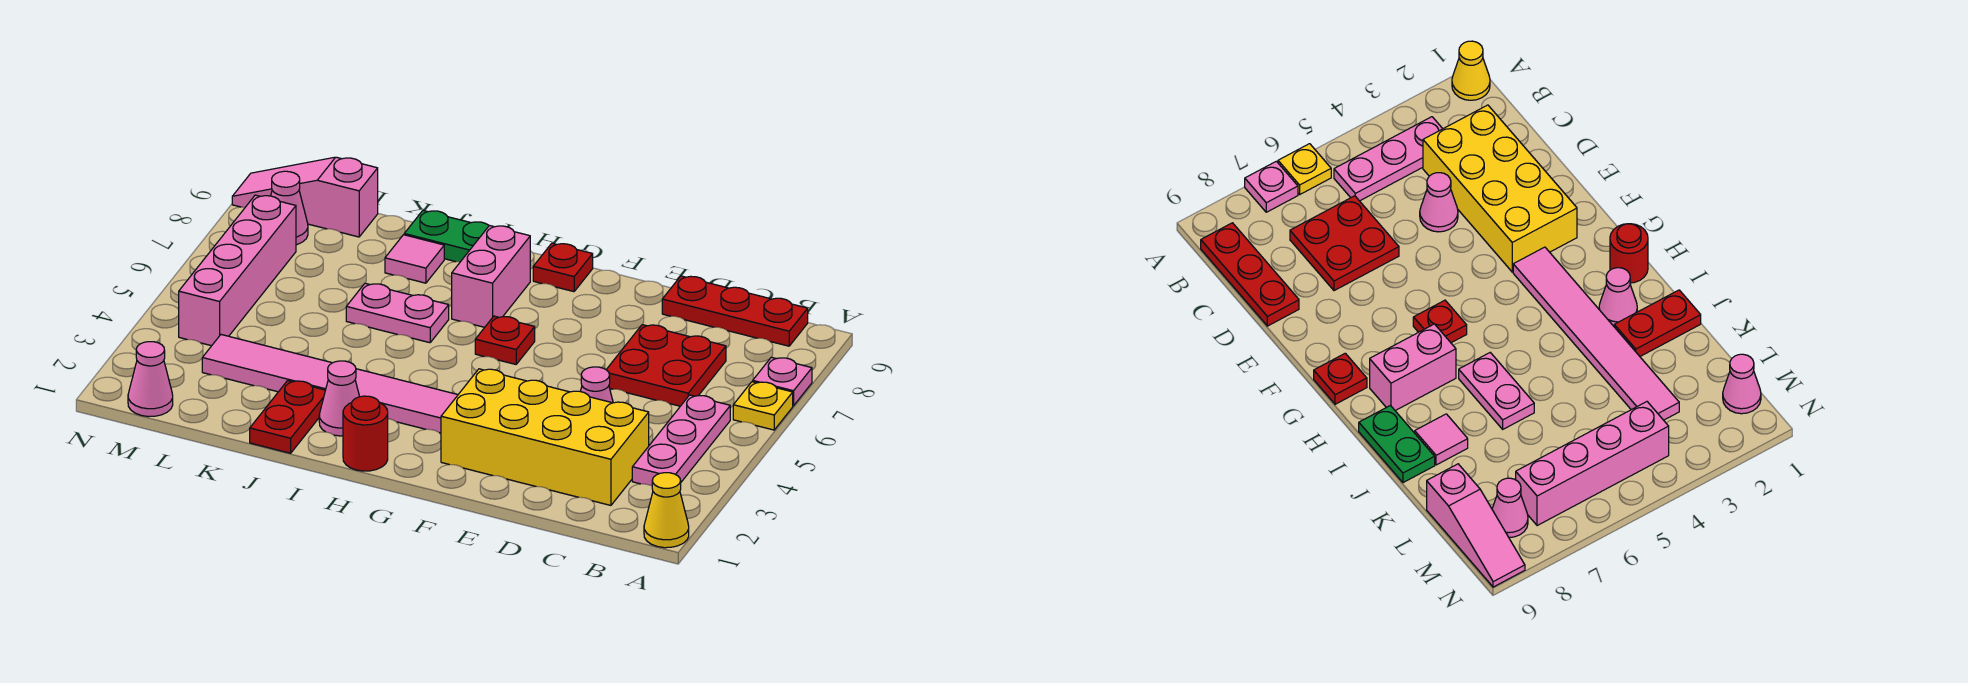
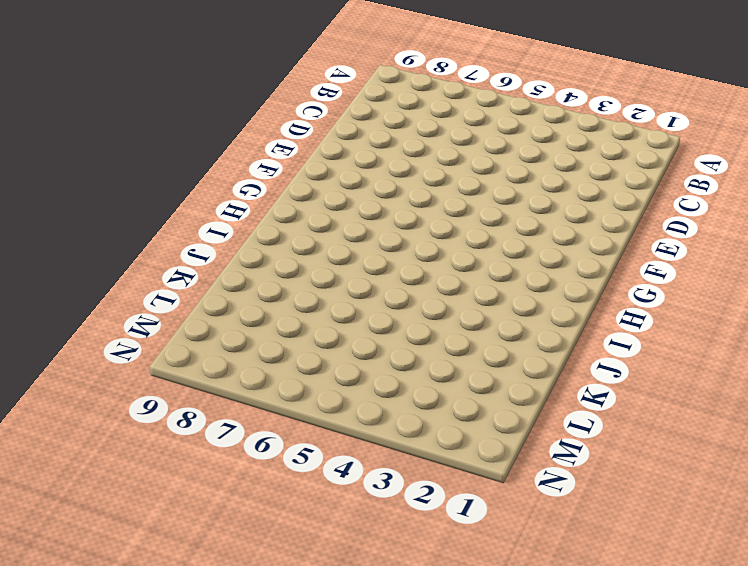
none -> yellow cone A1 level 1
none -> yellow plate A6 level 1
none -> pink plate A7 level 1

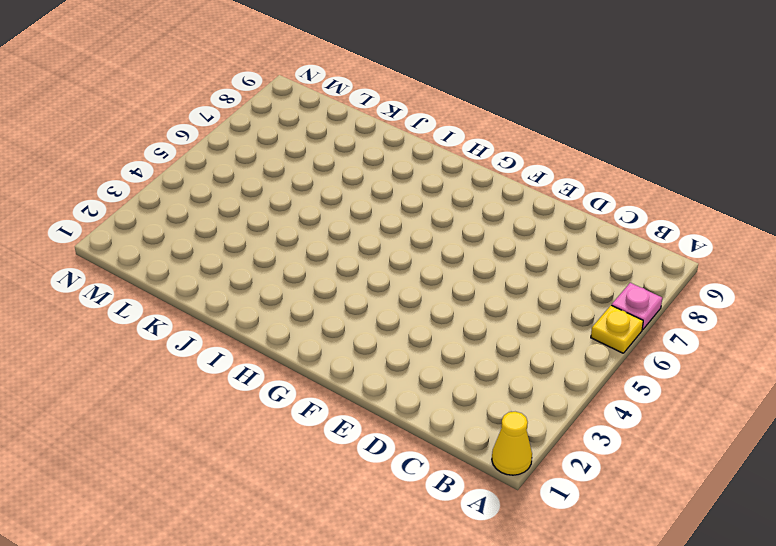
none -> pink plate B3:B5 level 1
none -> red plate B9:D9 level 1
none -> yellow brick C2:F3 level 1

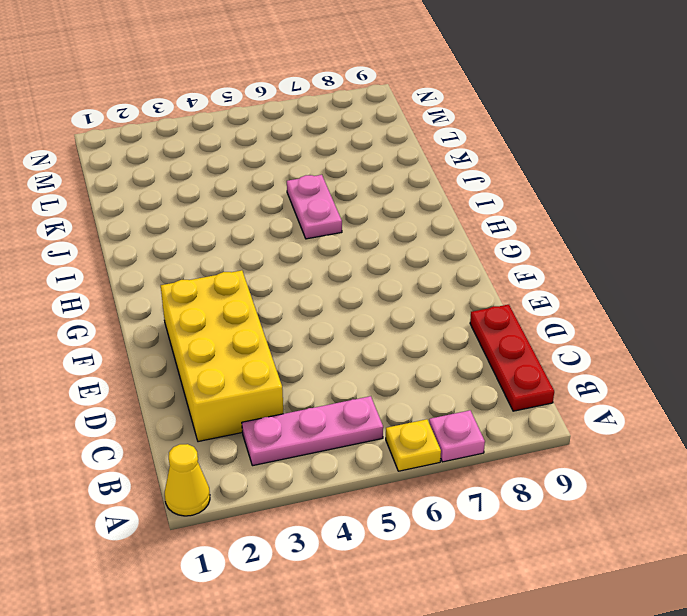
none -> red plate C6:D7 level 1
none -> pink cone D4 level 1
none -> pink tile G3:L3 level 1

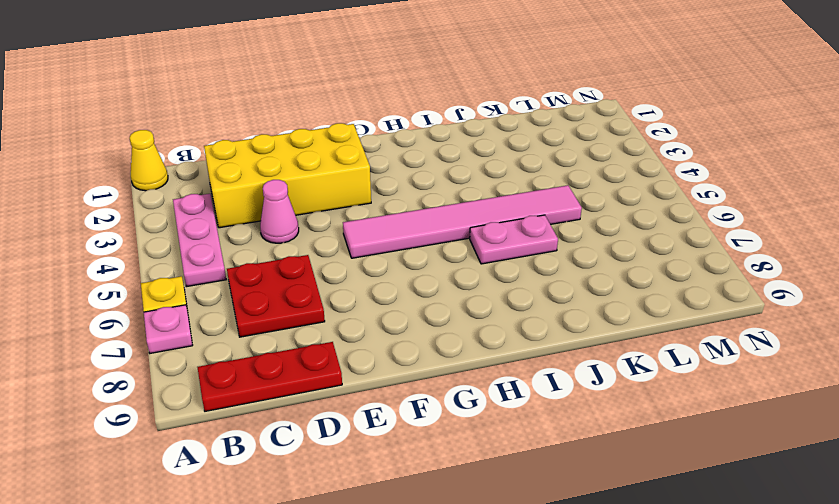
pink tile F5:K5 level 1 -> pink tile G3:L3 level 1
none -> red plate G6 level 1
none -> red plate G9 level 1
none -> red round brick H1 level 1

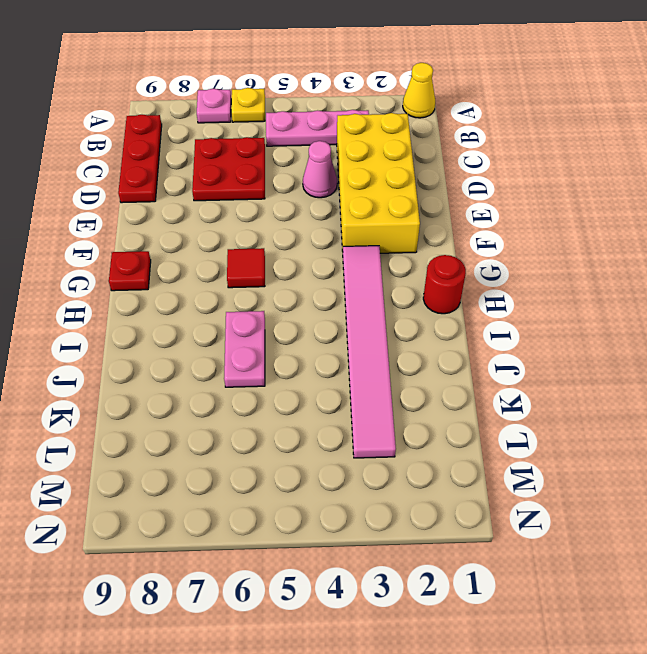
red tile G6 level 1 -> red plate G6 level 1
none -> pink brick H7:H8 level 1
none -> pink cone I2 level 1
none -> green plate I9:J9 level 1

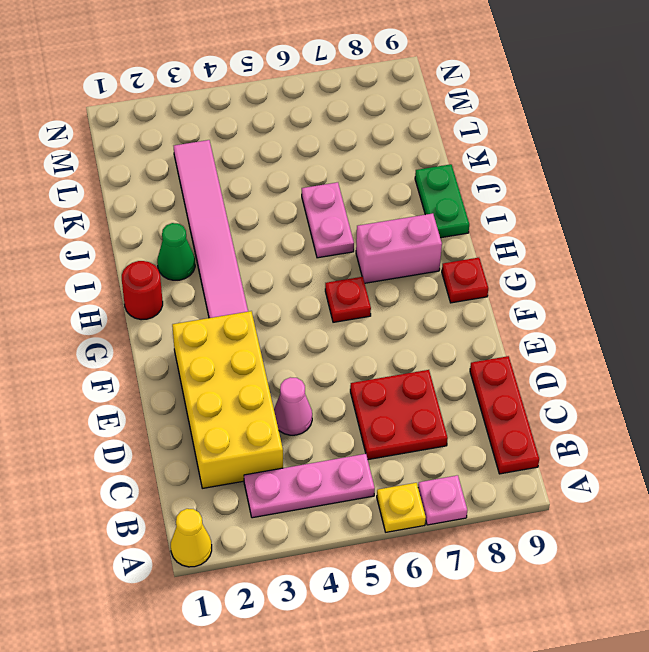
green cone I2 level 1 -> pink cone I2 level 1
none -> red plate J1:J2 level 1
none -> pink tile J8 level 1
none -> pink slope L9:N9 level 1 top L

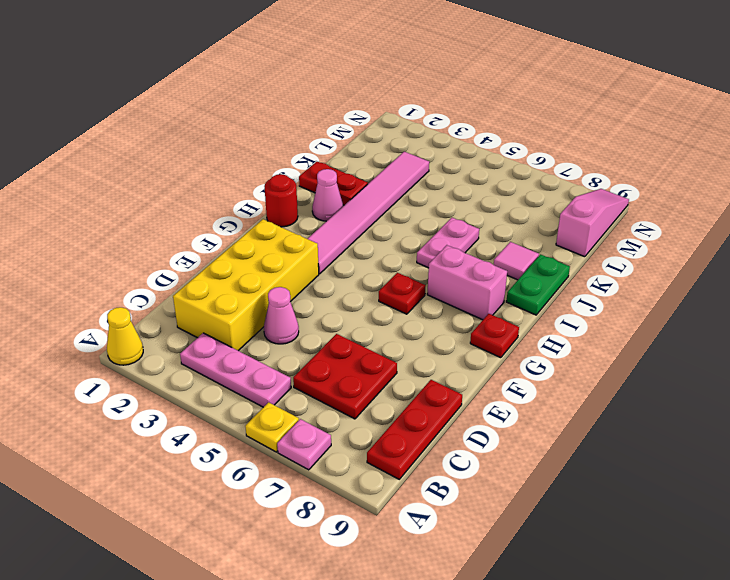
none -> pink cone M1 level 1
none -> pink brick M4:M7 level 1
none -> pink cone M8 level 1

